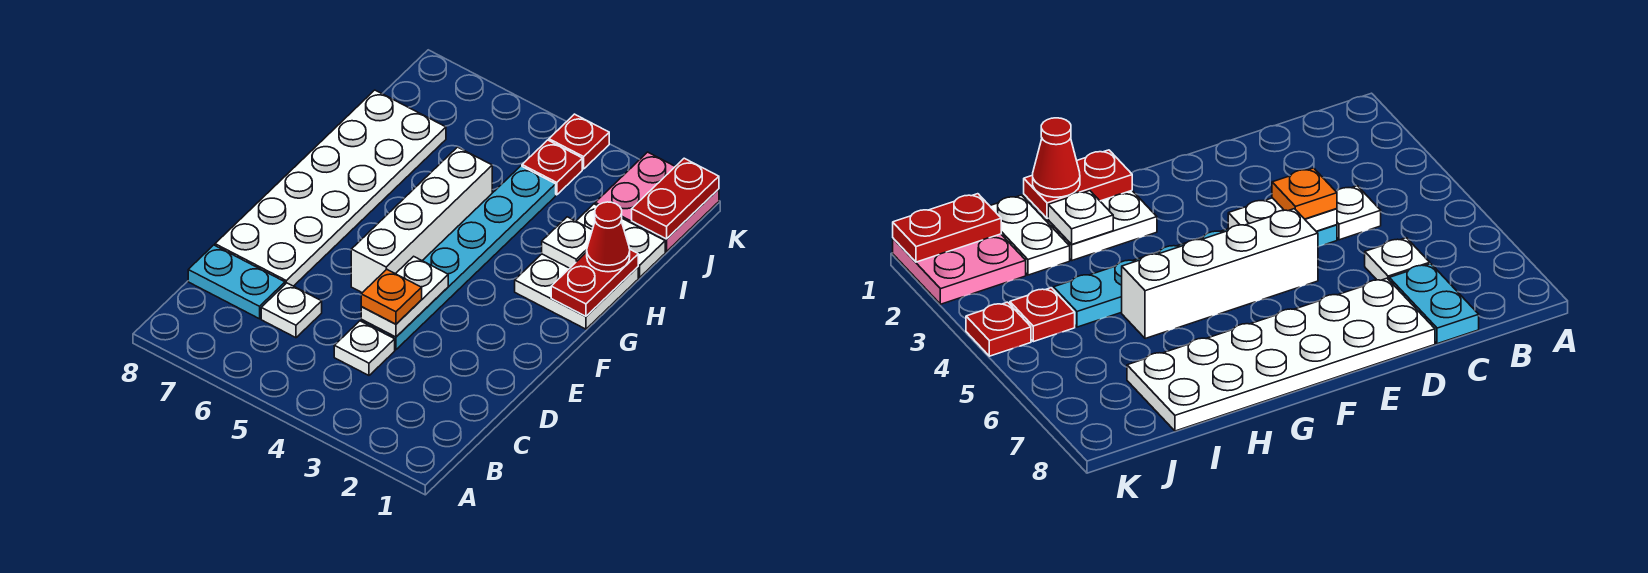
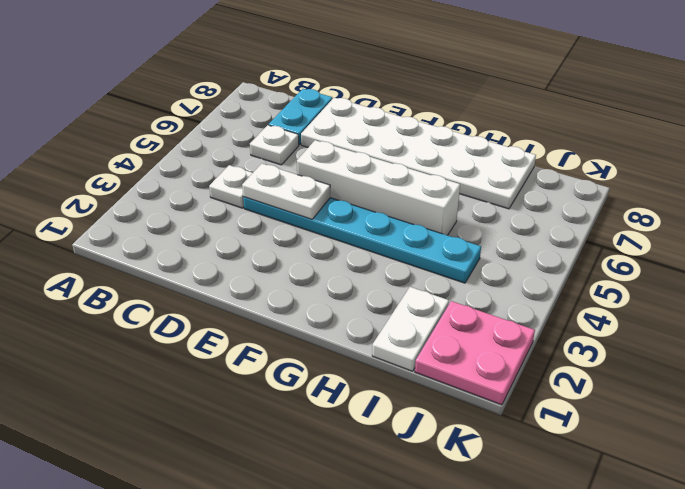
none -> white plate G1:H2 level 1
none -> red plate J4 level 1
none -> red plate K4 level 1

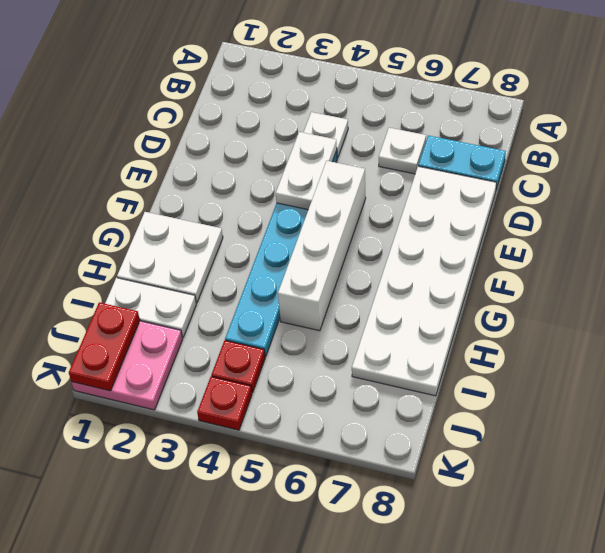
none -> red plate G1:H1 level 2
none -> white plate H2 level 2
none -> orange plate D4 level 3

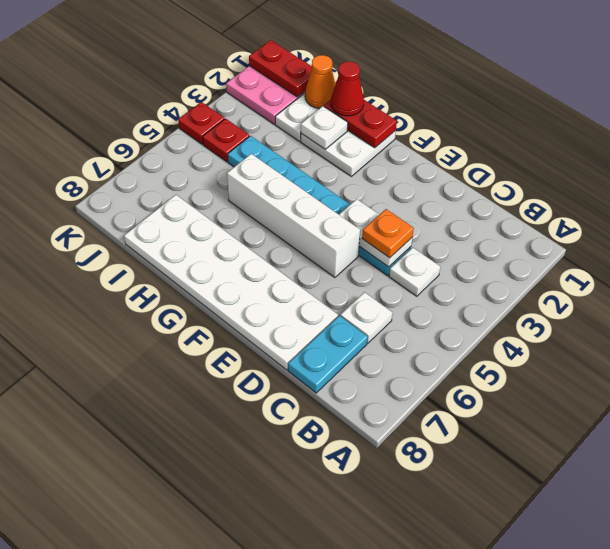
orange cone I1 level 2 -> none

